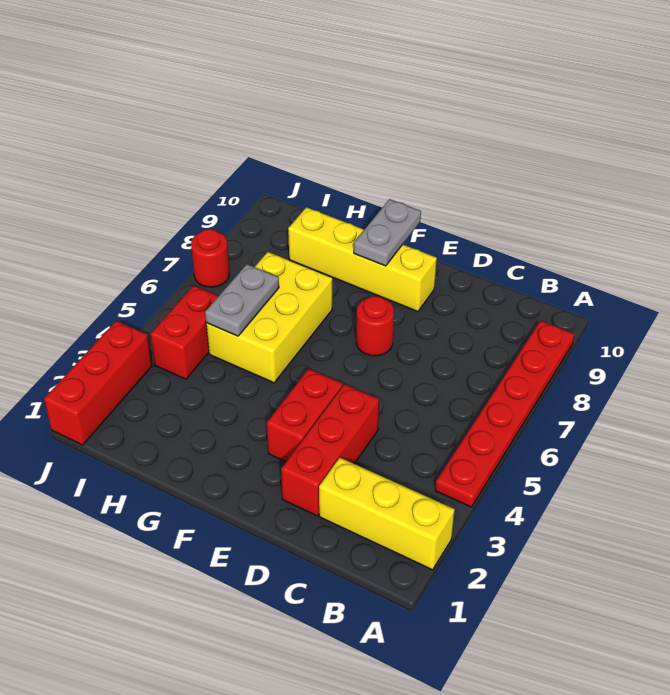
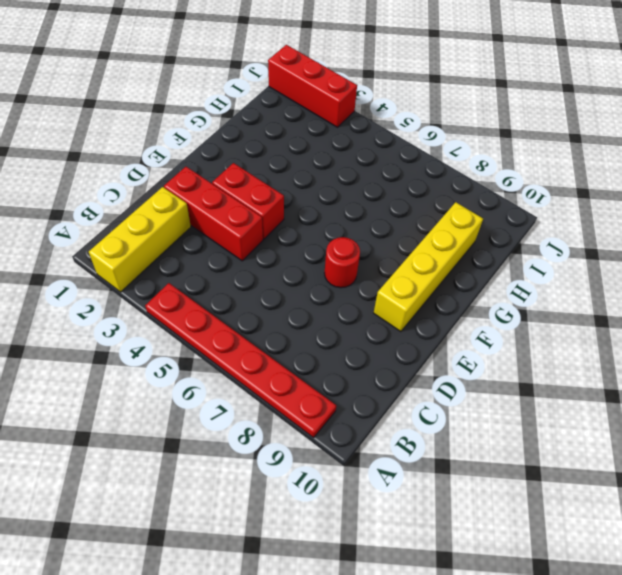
none -> yellow brick G5:H7 level 1
none -> red brick I4:I5 level 1
none -> red round brick J7 level 1

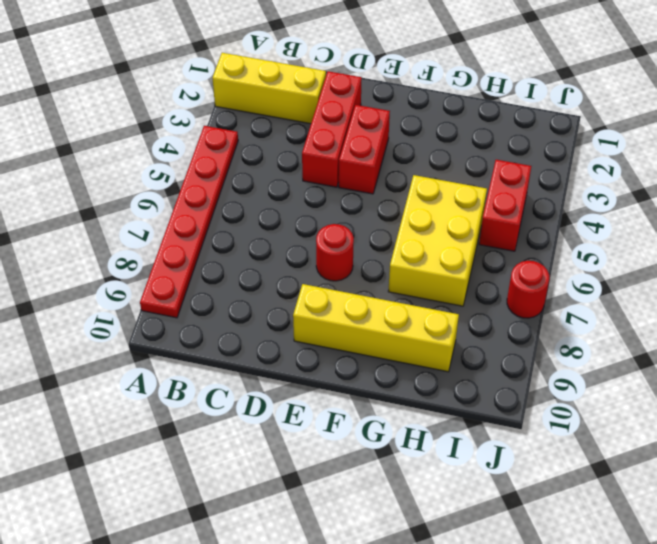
none -> red brick J1:J3 level 1
none -> grey plate F9:F10 level 2
none -> grey plate H5:H6 level 2

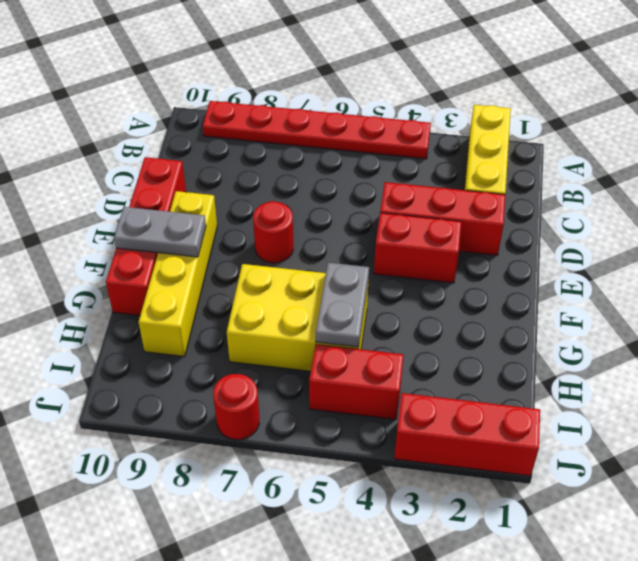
red brick D10:G10 level 1 -> none
grey plate G5:H5 level 2 -> grey plate H5:H6 level 2

